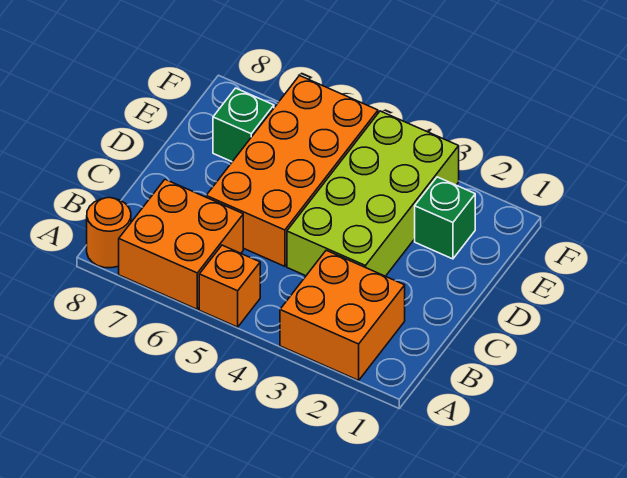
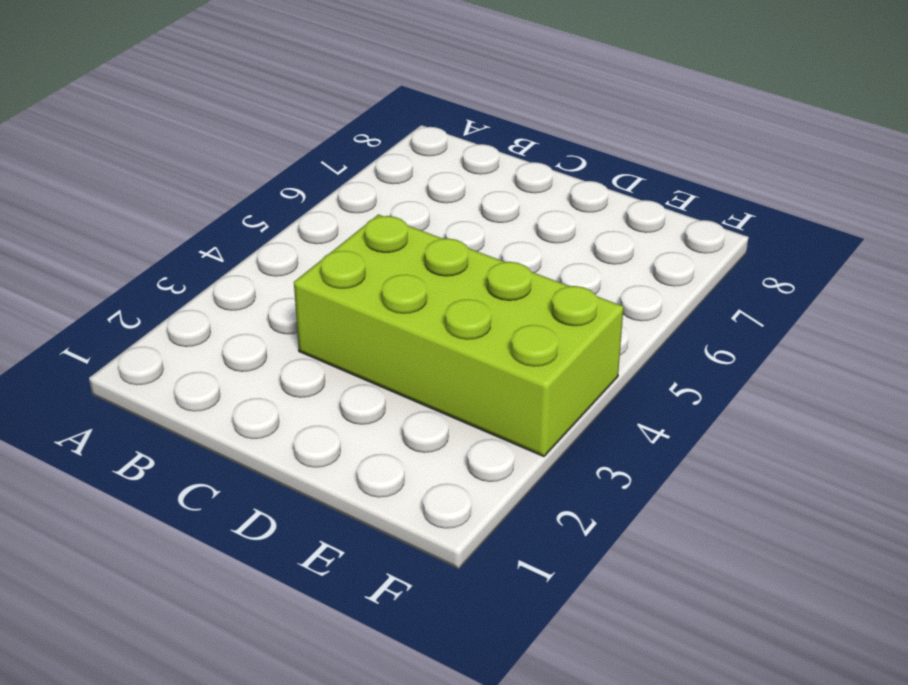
none -> orange brick A2:B3 level 1
none -> orange brick A5 level 1

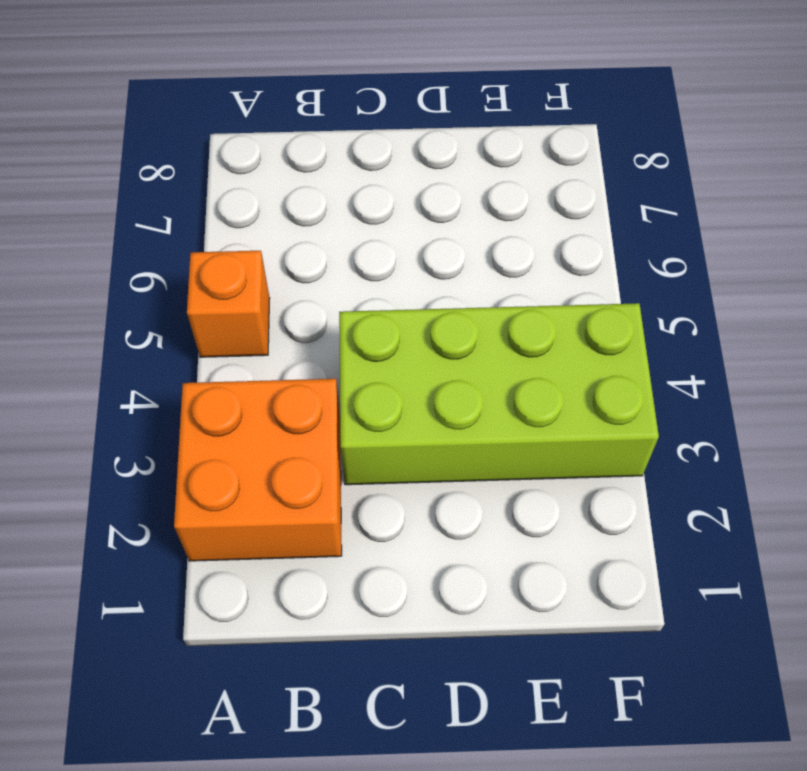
none -> orange brick A6:B7 level 1
none -> orange round brick A8 level 1

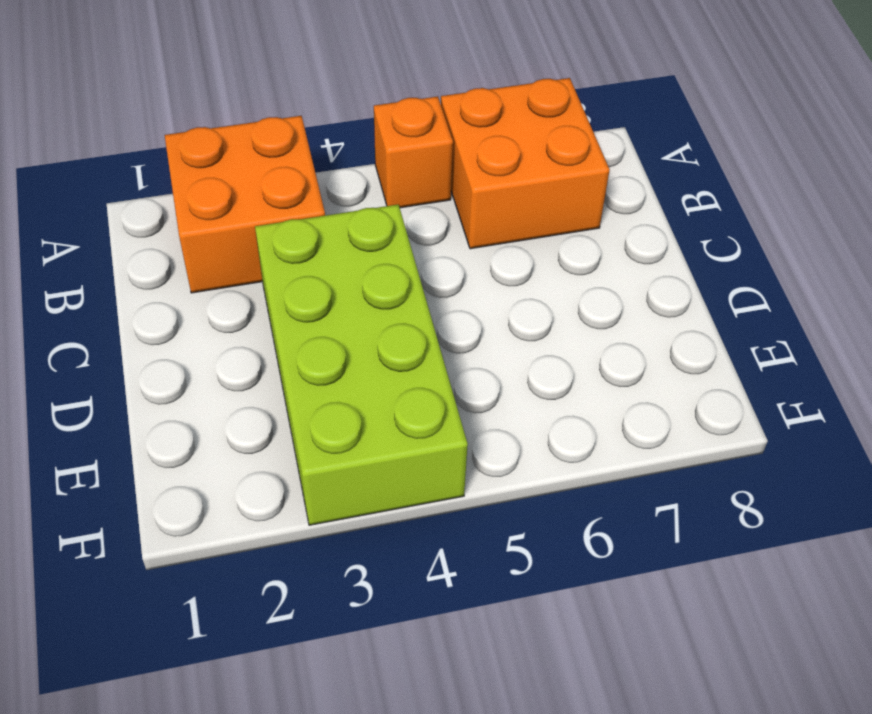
none -> orange round brick A8 level 1
none -> orange brick C5:F6 level 1

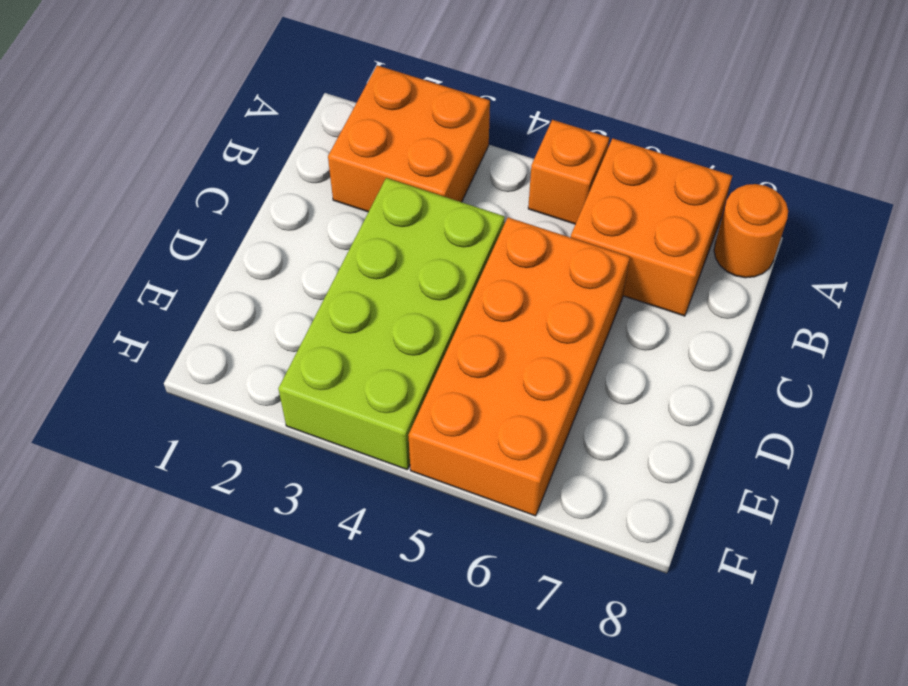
none -> green brick E2 level 1
none -> green brick E7 level 1

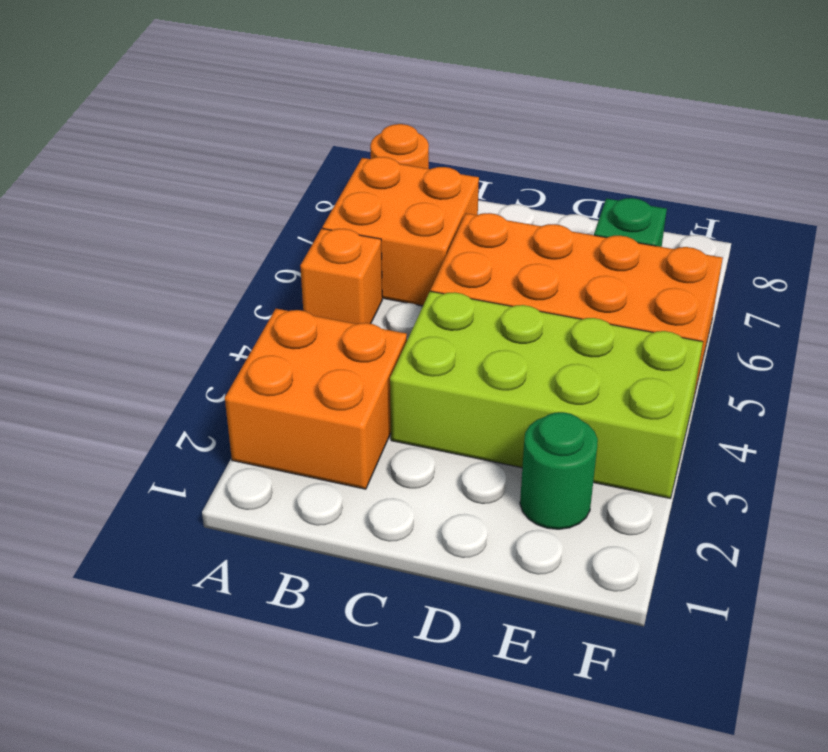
green round brick E2 level 1 -> green brick E2 level 1

